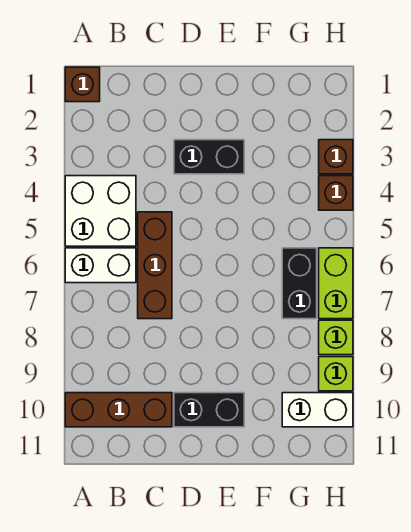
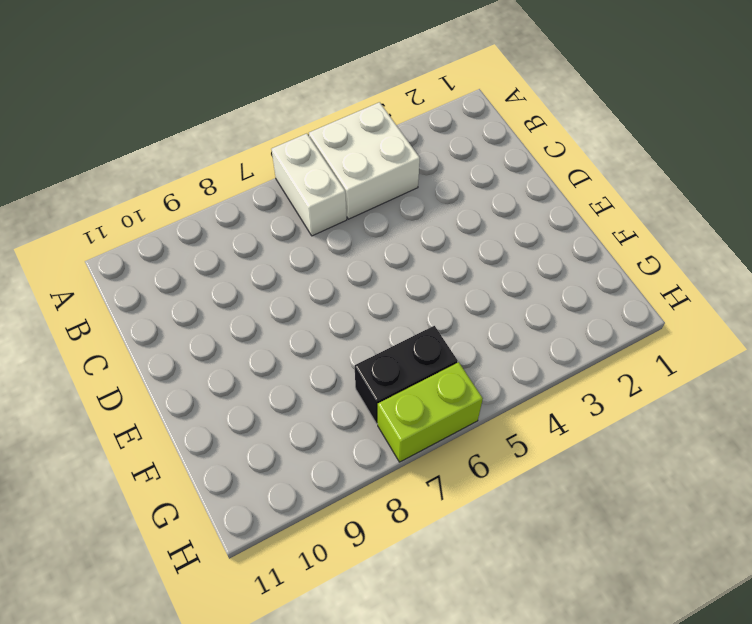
none -> brown brick A1 level 1
none -> brown brick A10:C10 level 1
none -> brown brick C5:C7 level 1

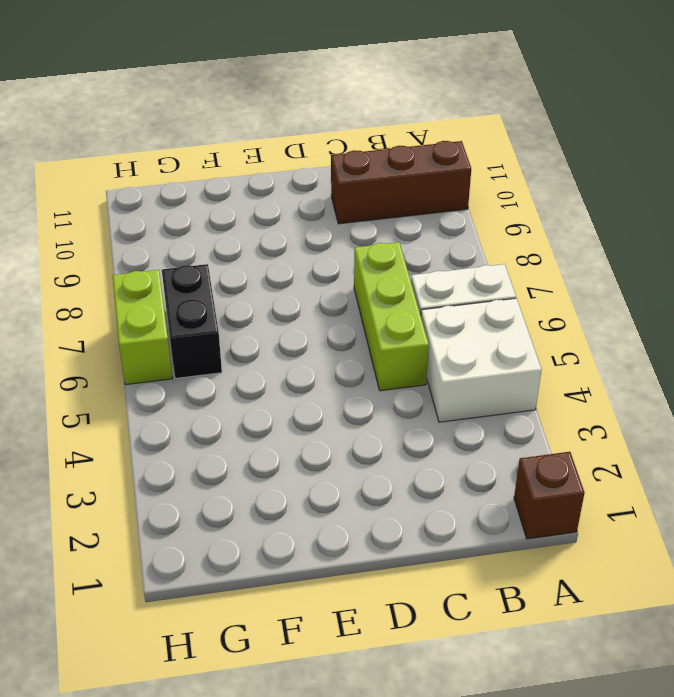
lime brick C5:C7 level 1 -> brown brick C5:C7 level 1
none -> black brick D3:E3 level 1
none -> black brick D10:E10 level 1
none -> white brick G10:H10 level 1

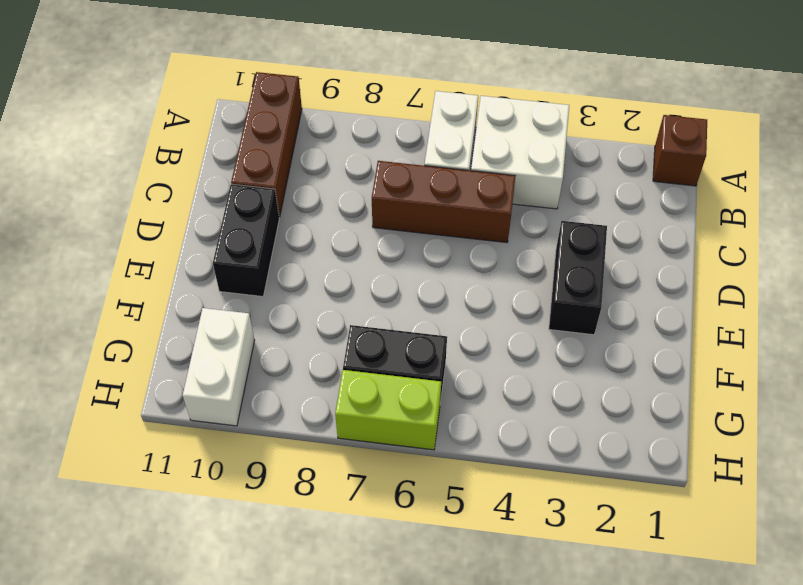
none -> brown brick H3 level 1
none -> brown brick H4 level 1
none -> lime brick H8 level 1

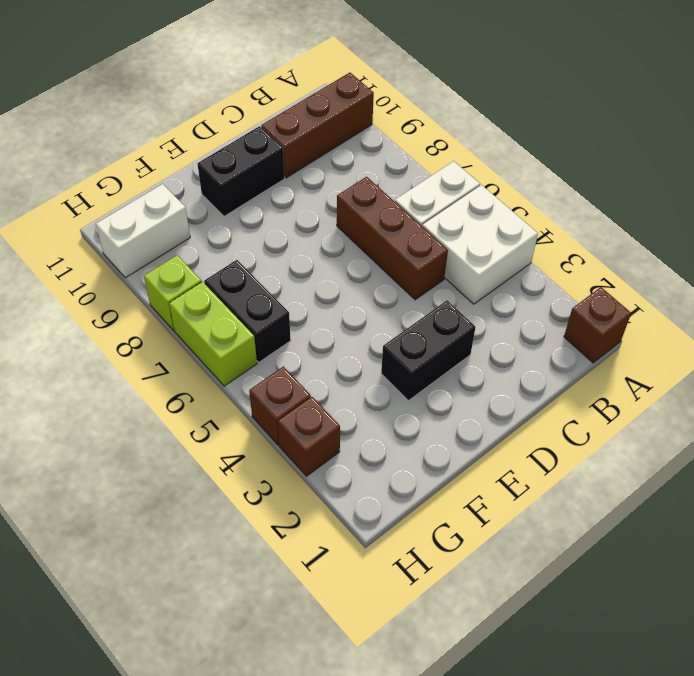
none -> lime brick H9 level 1

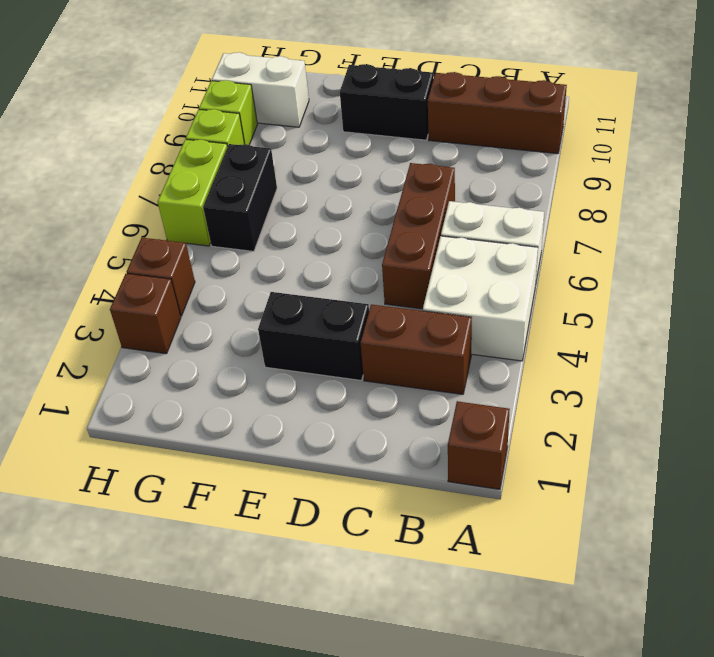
brown brick B3:C3 level 1 -> none

